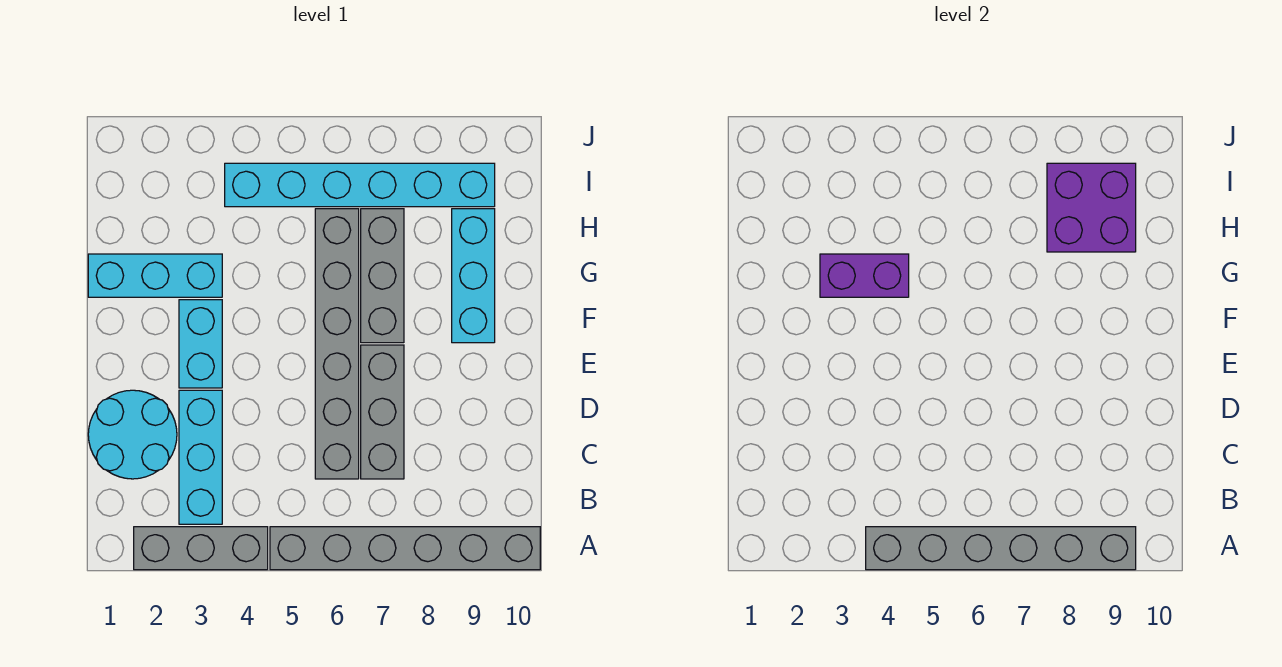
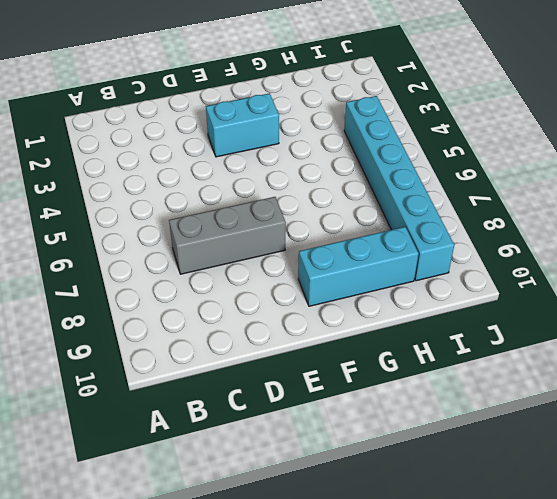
none -> grey brick A2:A4 level 1
none -> grey brick A5:A10 level 1
none -> cyan brick B3:D3 level 1

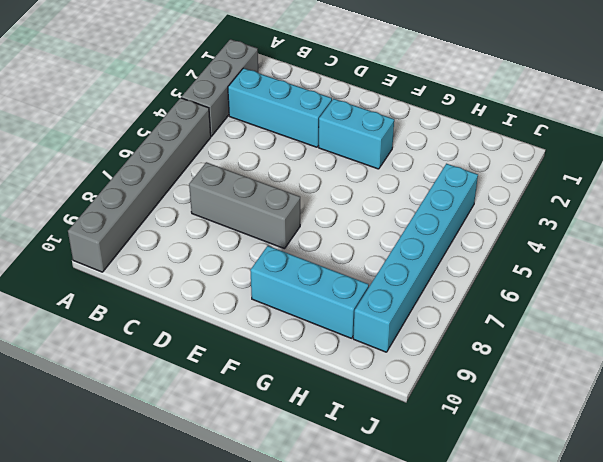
none -> cyan round brick C1:D2 level 1
none -> grey brick C6:H6 level 1
none -> grey brick F7:H7 level 1

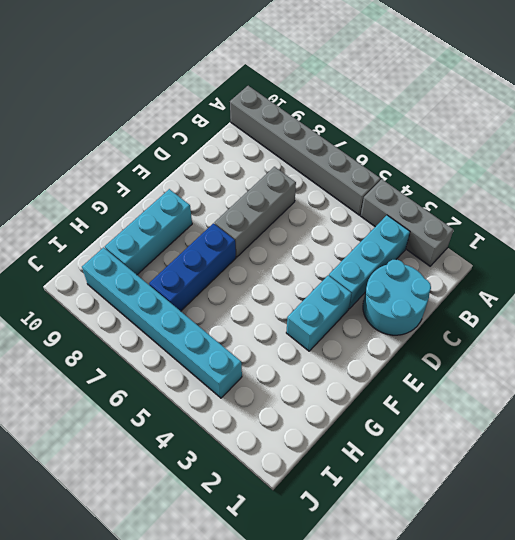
blue brick F7:H7 level 1 -> grey brick F7:H7 level 1
none -> grey brick C6:H6 level 1
none -> cyan brick G1:G3 level 1
none -> grey brick A4:A9 level 2

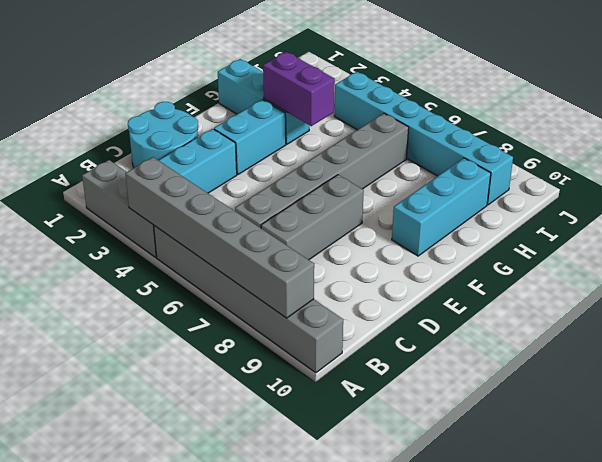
none -> grey brick F7:H7 level 1
none -> purple brick H8:I9 level 2

